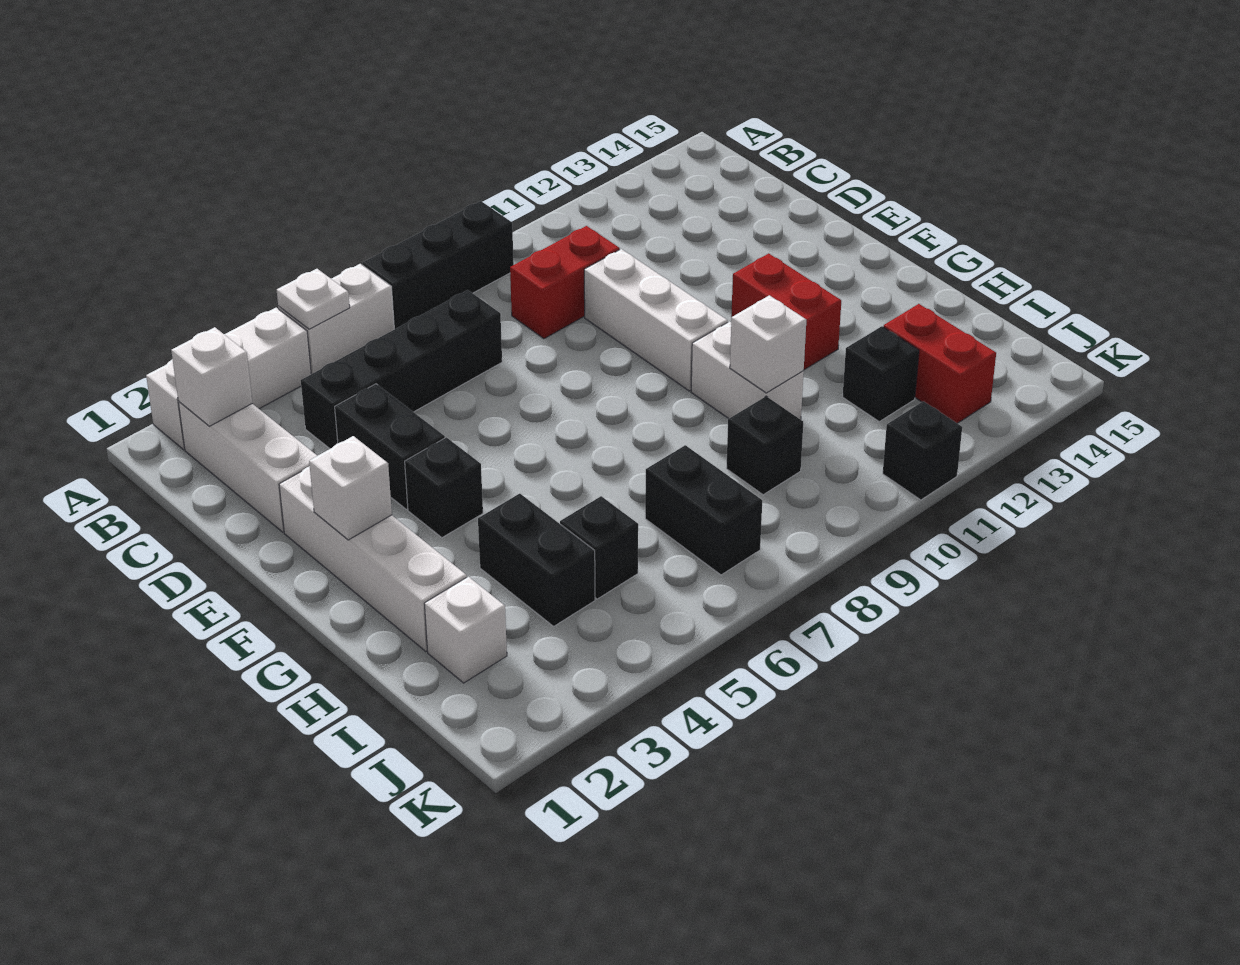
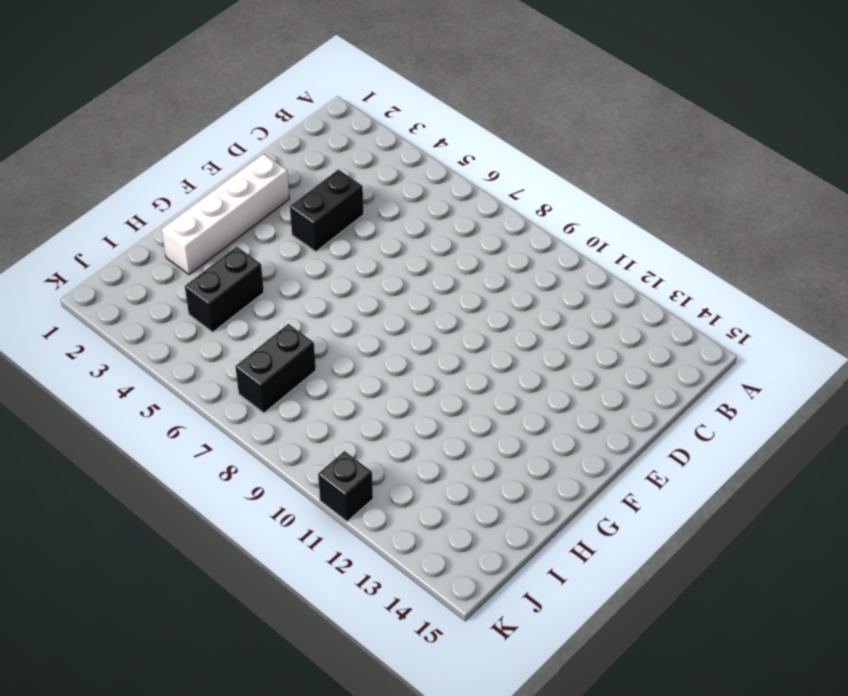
none -> white brick A2:A4 level 1
none -> white brick A5:A6 level 1
none -> black brick A7:A9 level 1

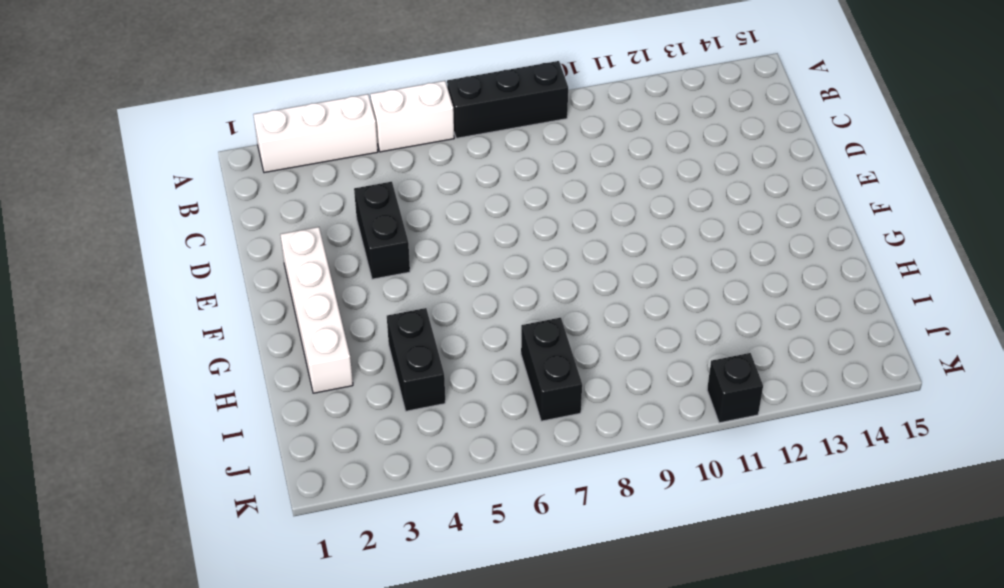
none -> white brick B2:D2 level 1
none -> black brick C4:C7 level 1
none -> red brick C9:C10 level 1

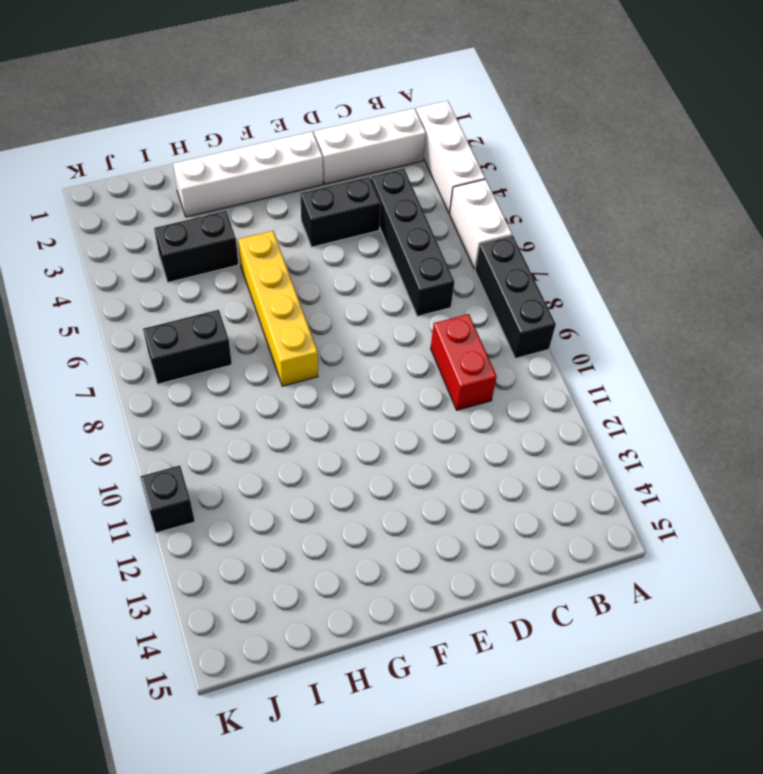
yellow brick G5:G8 level 1 -> none
none -> white brick D10:F10 level 1
none -> black brick F4 level 1
none -> red brick F12:G12 level 1

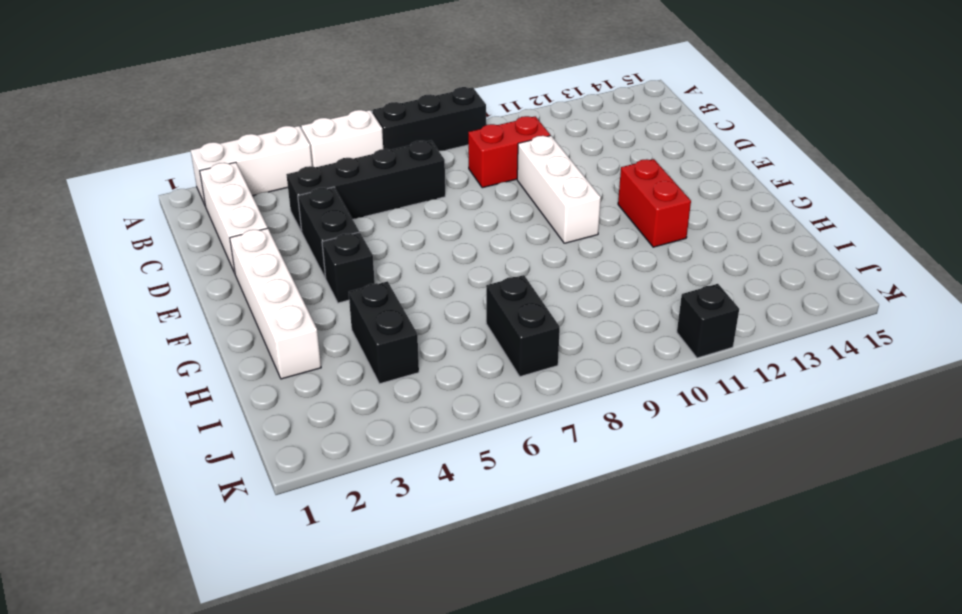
none -> white brick G10:H10 level 1
none -> white brick I2 level 1
none -> black brick I5 level 1

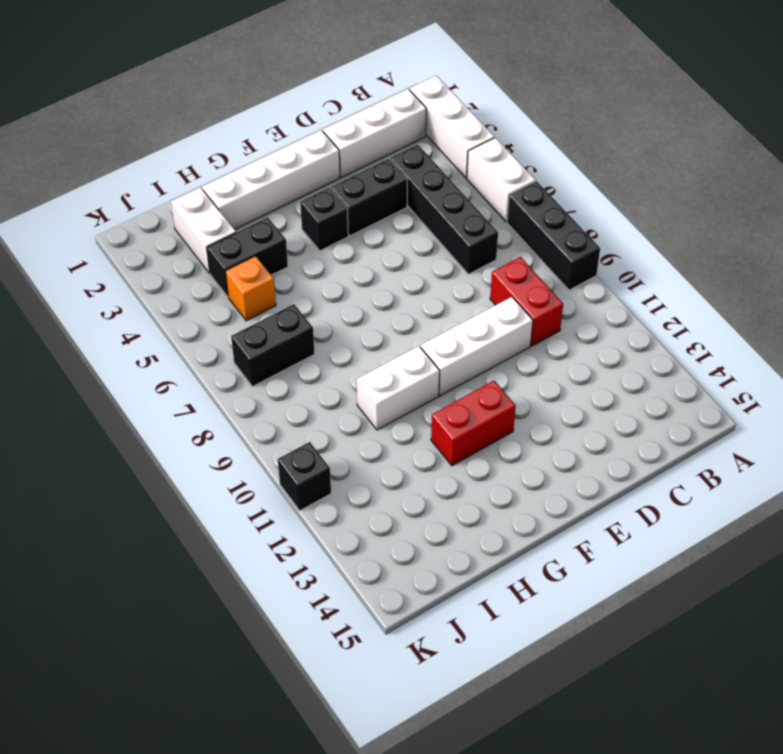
white brick I2:I3 level 1 -> white brick I2 level 1
orange brick I5 level 1 -> black brick I5 level 1
none -> black brick I9 level 1
none -> black brick I12 level 1
none -> red brick I13:J13 level 1

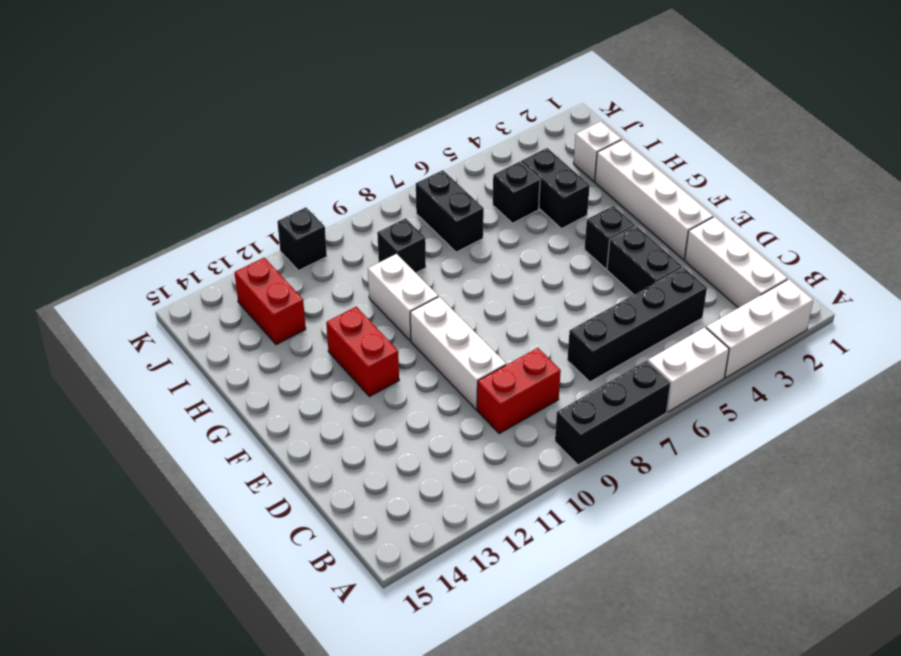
none -> black brick I12 level 1
none -> white plate A5 level 2
none -> white brick B2 level 2

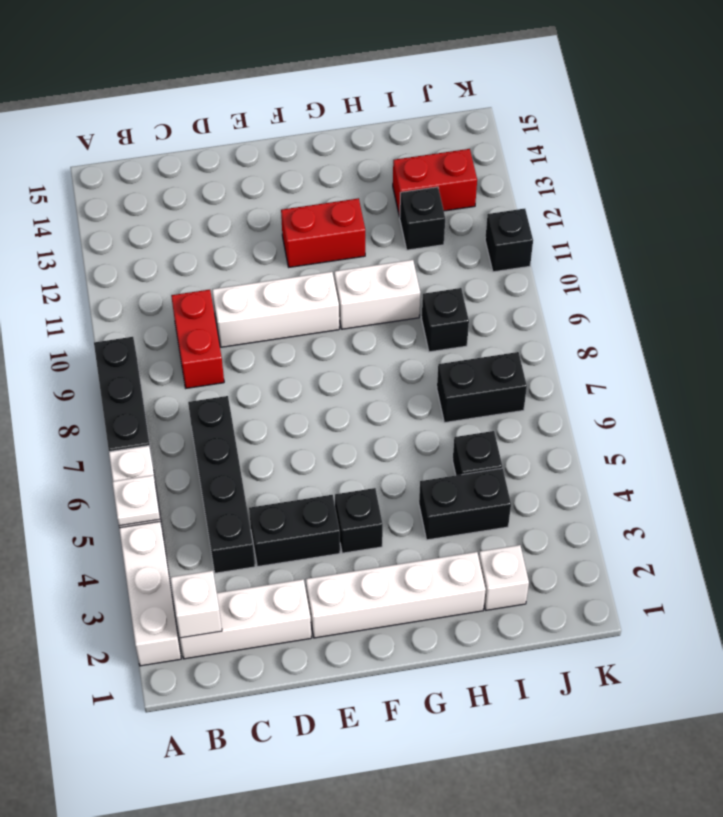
none -> white brick F2 level 2
none -> white brick H10 level 2

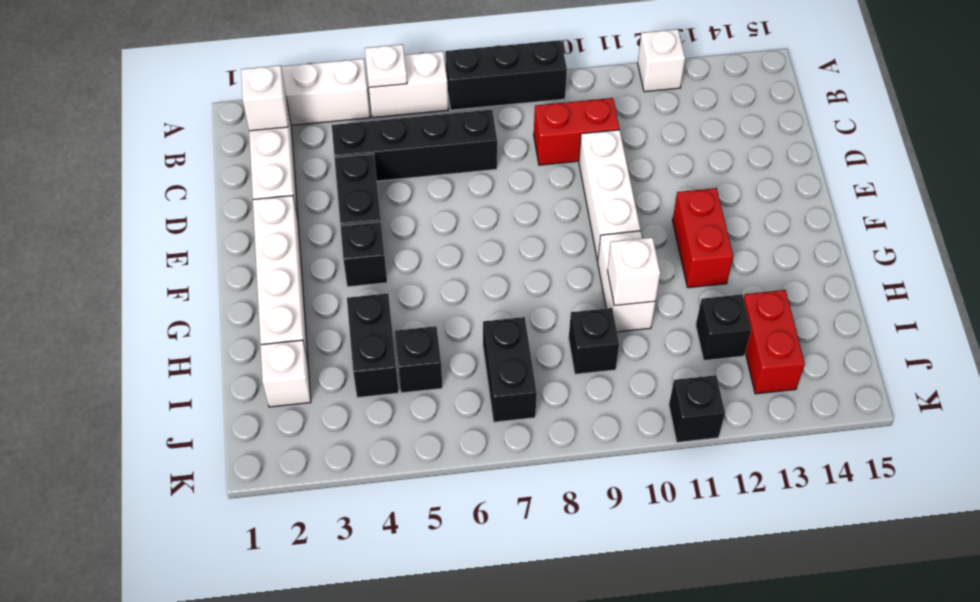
white brick A12 level 1 -> white brick F2 level 2

